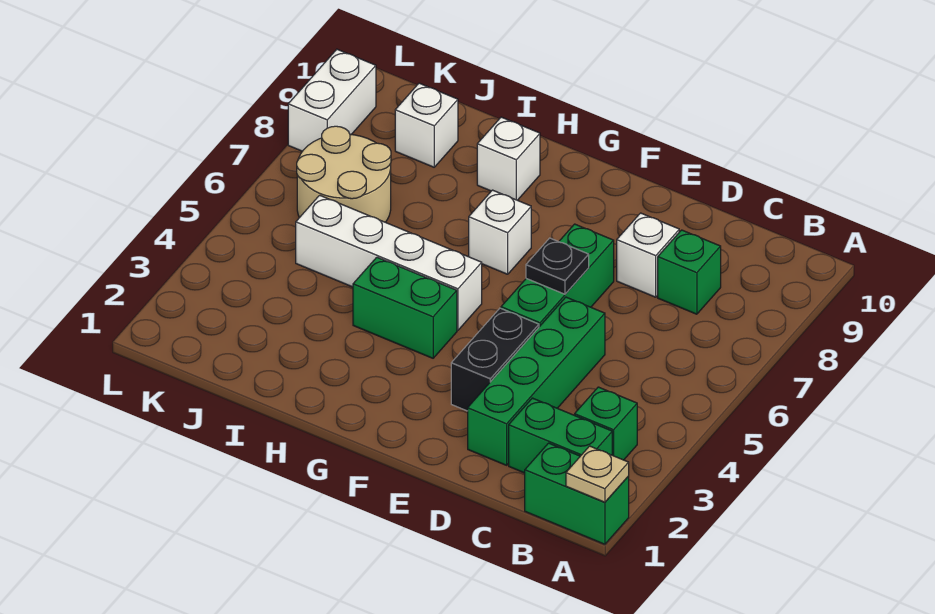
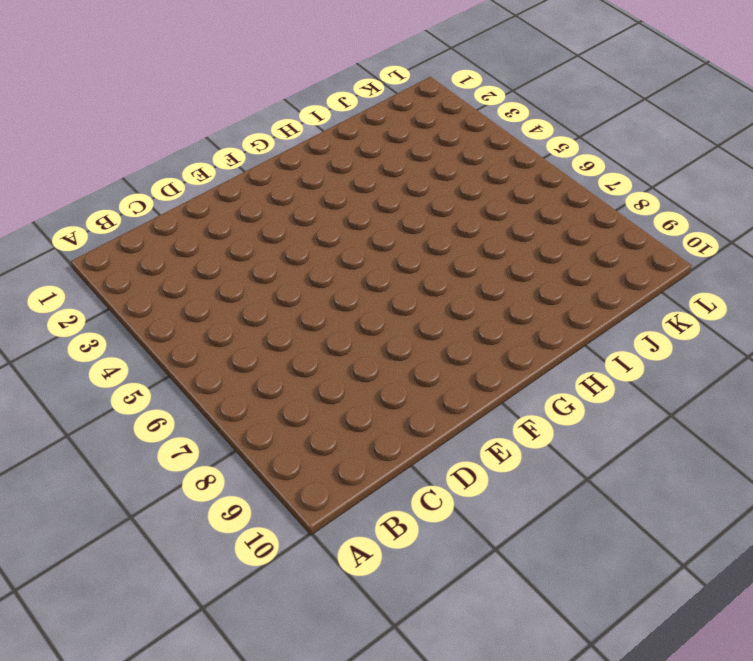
none -> green brick A1:B1 level 1
none -> green brick B2:C2 level 1
none -> green brick B3 level 1

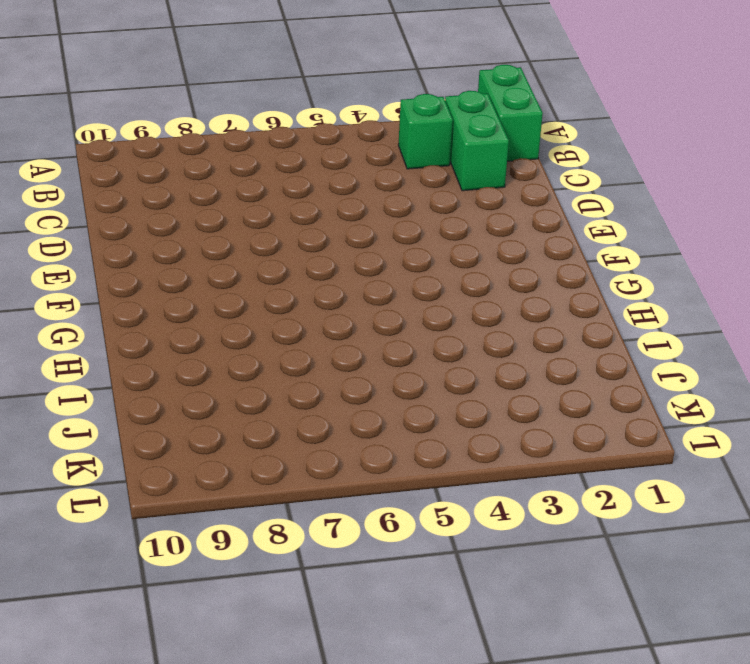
none -> green brick C8 level 1
none -> green brick D2:D5 level 1
none -> white brick D8 level 1

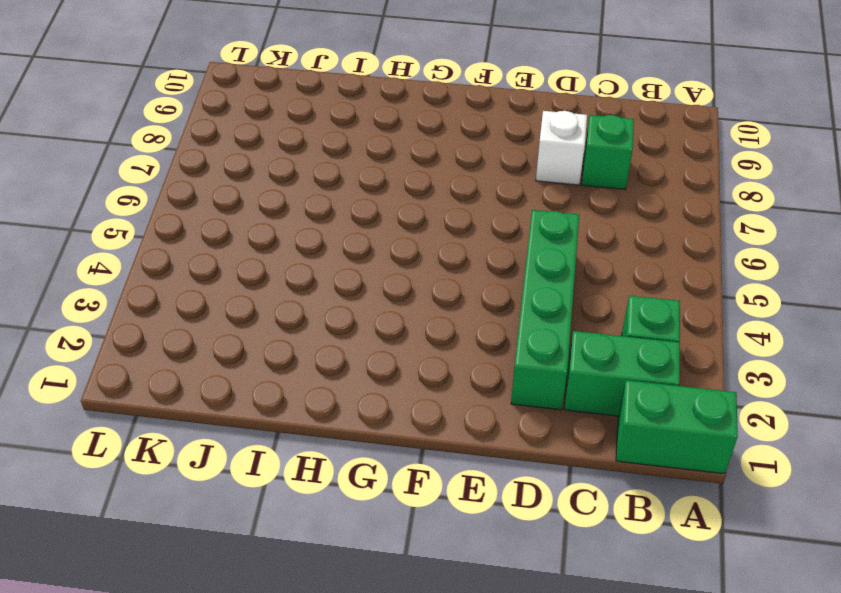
none -> black brick E3:E4 level 1
none -> green brick E5:E7 level 1
none -> green brick G4:H4 level 1

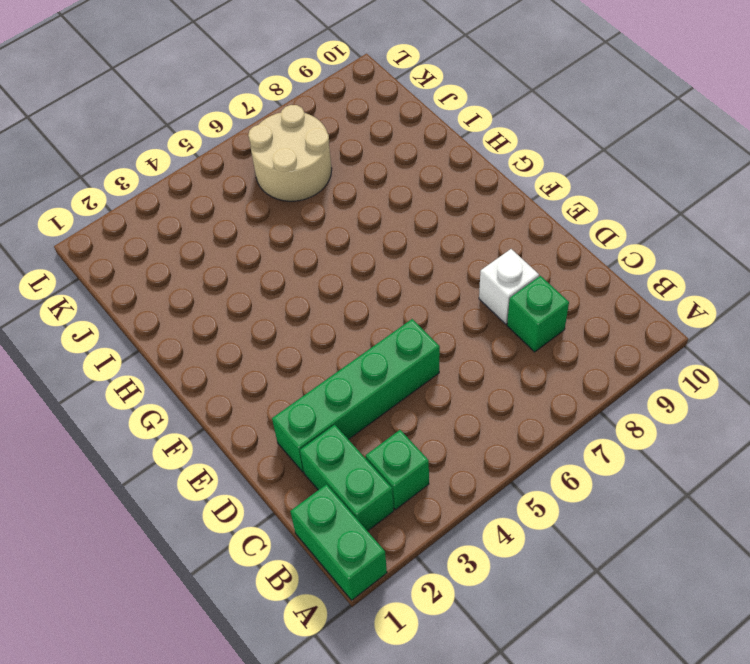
none -> black brick E3:E4 level 1
none -> green brick E5:E7 level 1
none -> green brick G4:H4 level 1

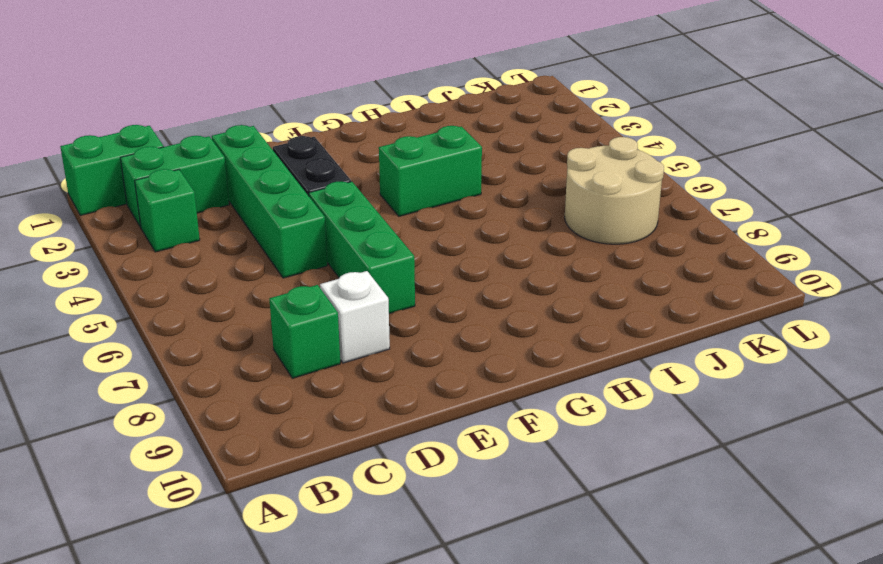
none -> white brick G5:J5 level 1
none -> white brick G7 level 1
none -> white brick H9 level 1

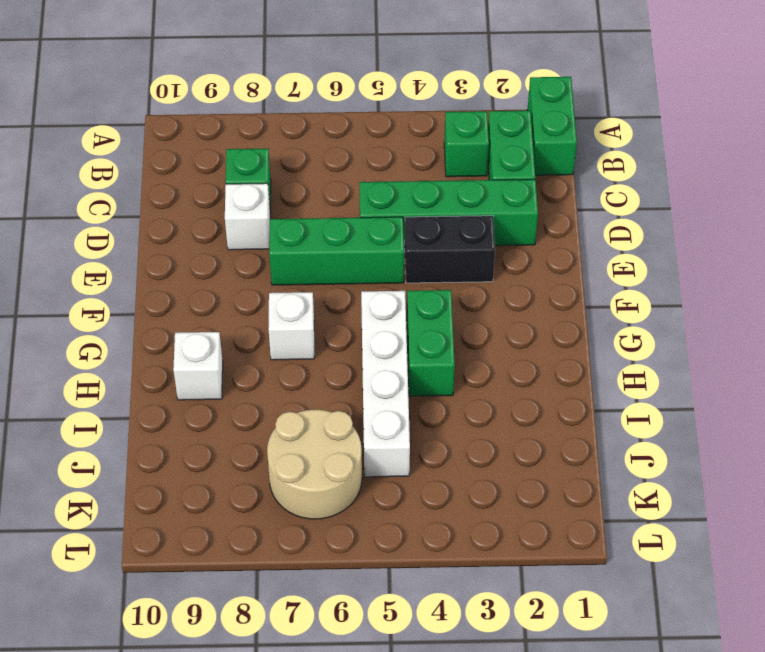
none -> white brick J9 level 1
none -> white brick L8:L9 level 1
none -> tan plate A1 level 2

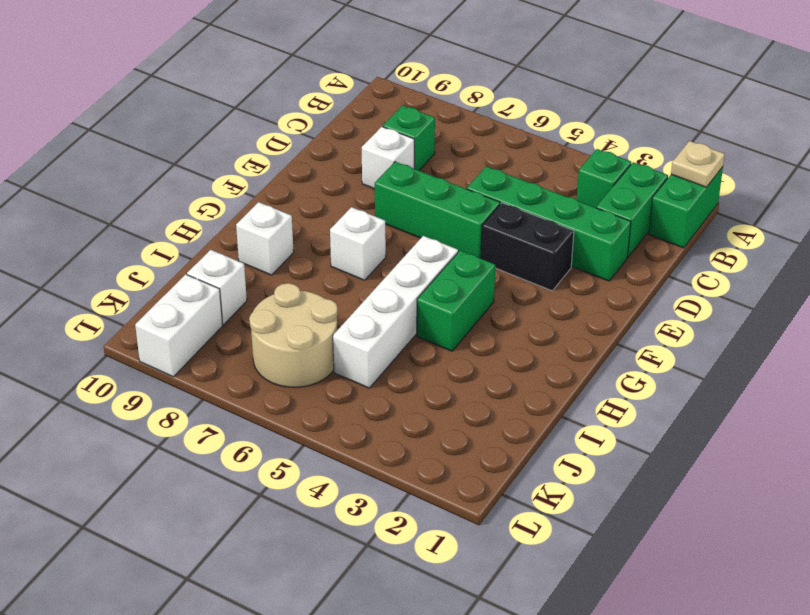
white brick K9:L9 level 1 -> white brick L8:L9 level 1
none -> black plate E6 level 2

